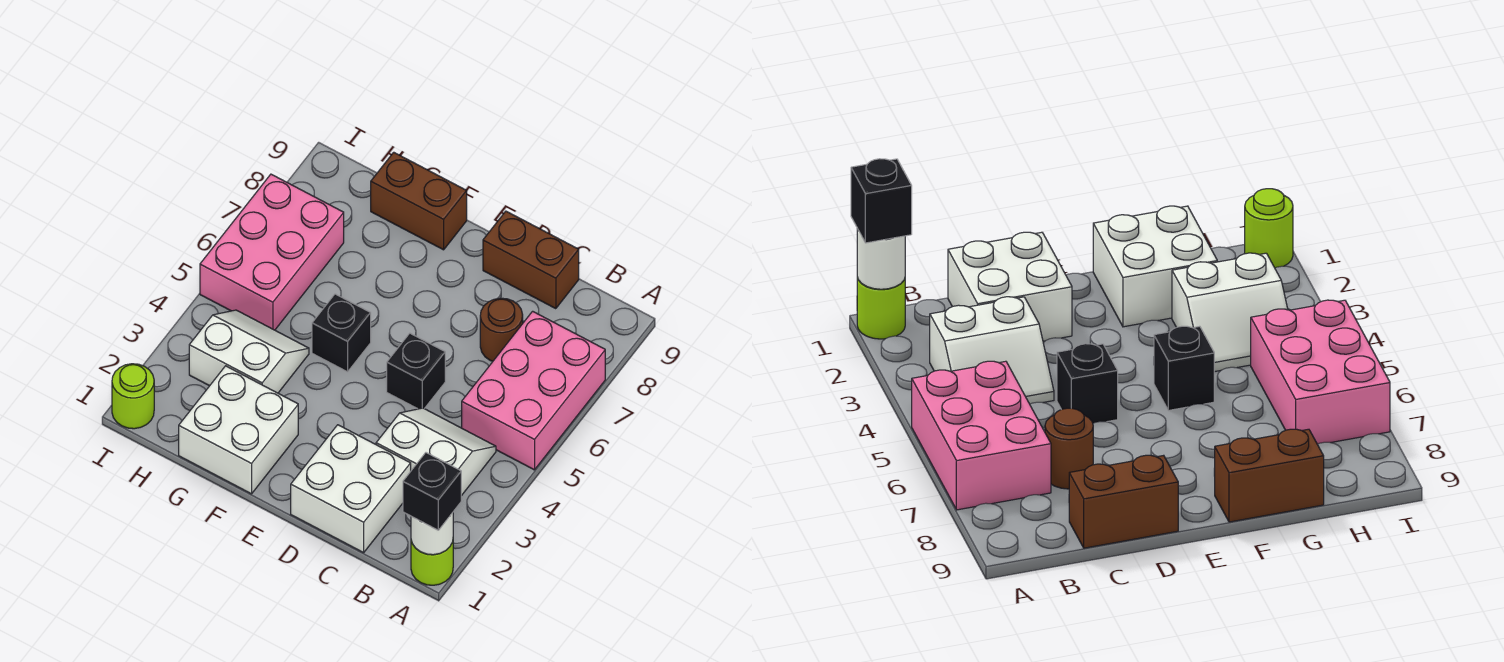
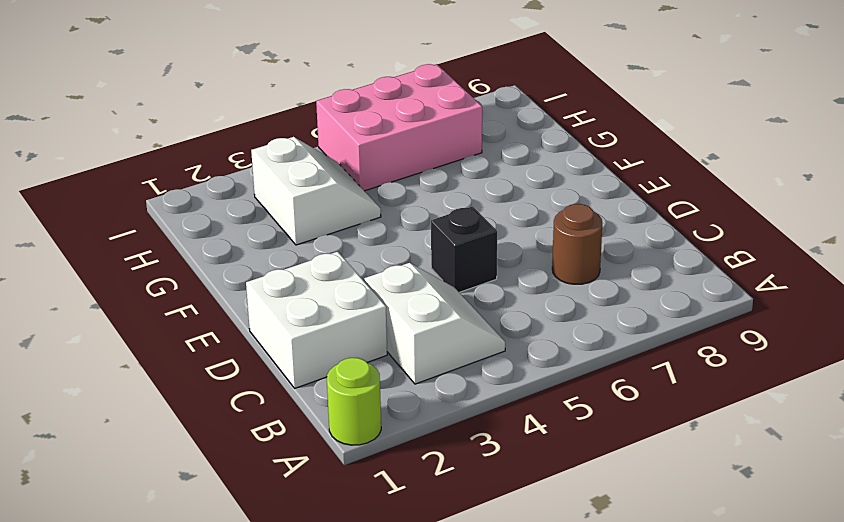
none -> pink brick A5:B7 level 1
none -> brown brick C9:D9 level 1
none -> white brick F1:G2 level 1

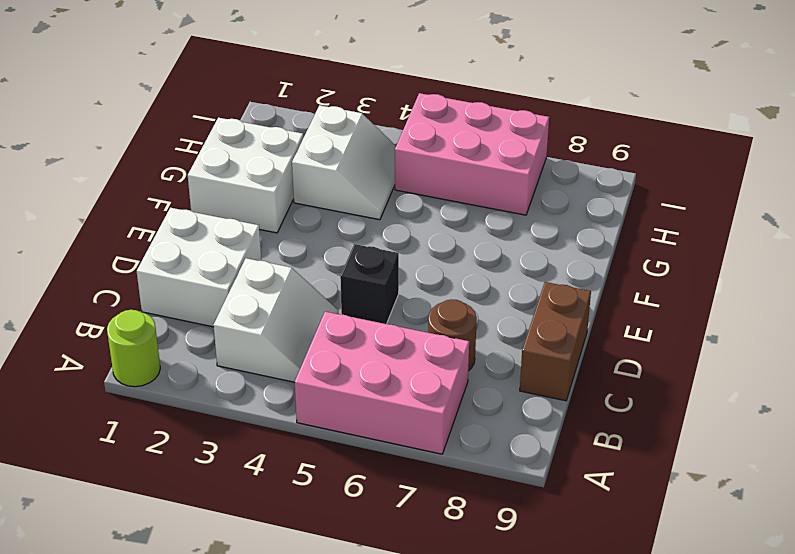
none -> black brick F5 level 1
none -> brown brick F9:G9 level 1
none -> lime round brick I1 level 1

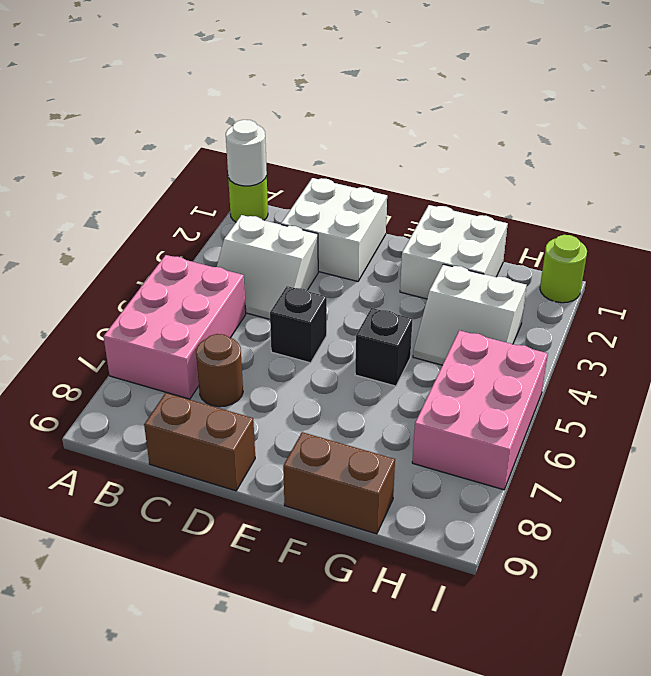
none -> black brick A1 level 3

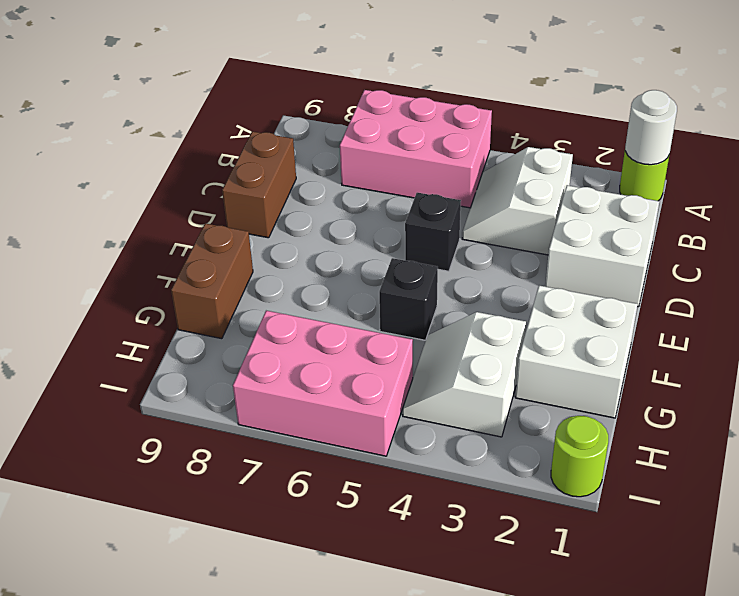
none -> brown round brick C7 level 1
none -> black brick A1 level 3

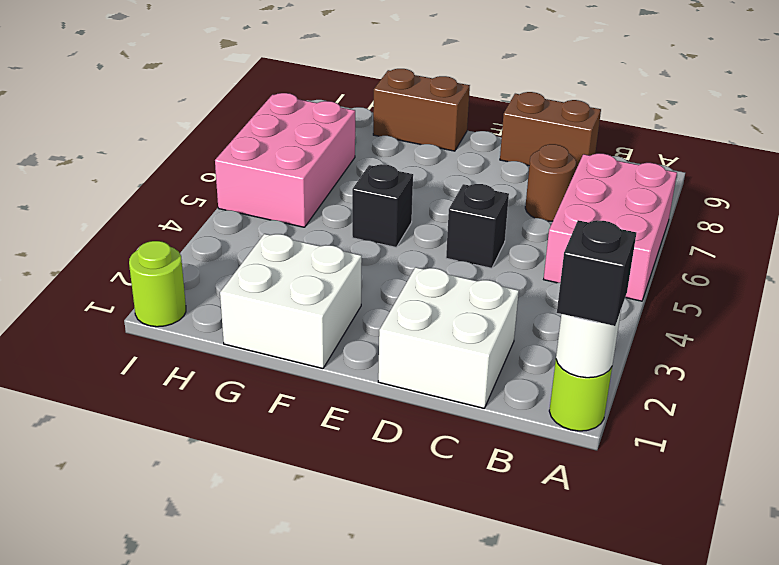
none -> white slope B3:C4 level 1 top 3
none -> white slope G3:H4 level 1 top 3

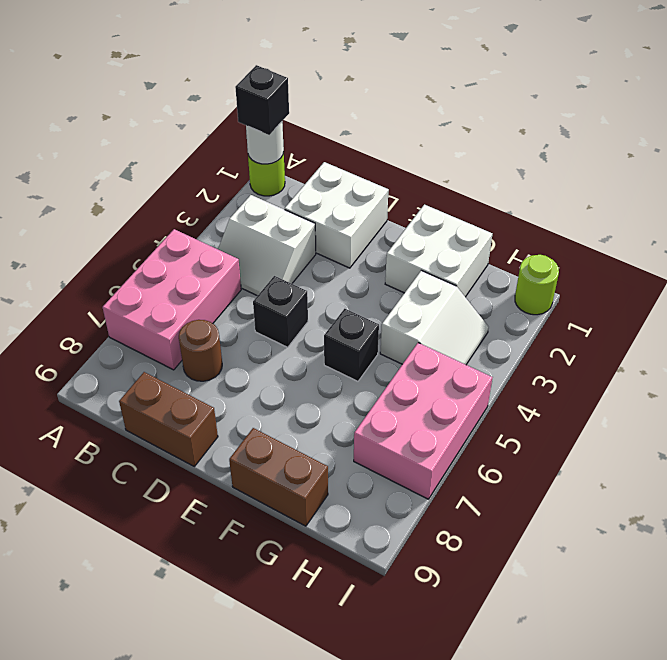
white slope G3:H4 level 1 top G -> white slope G3:H4 level 1 top 3

